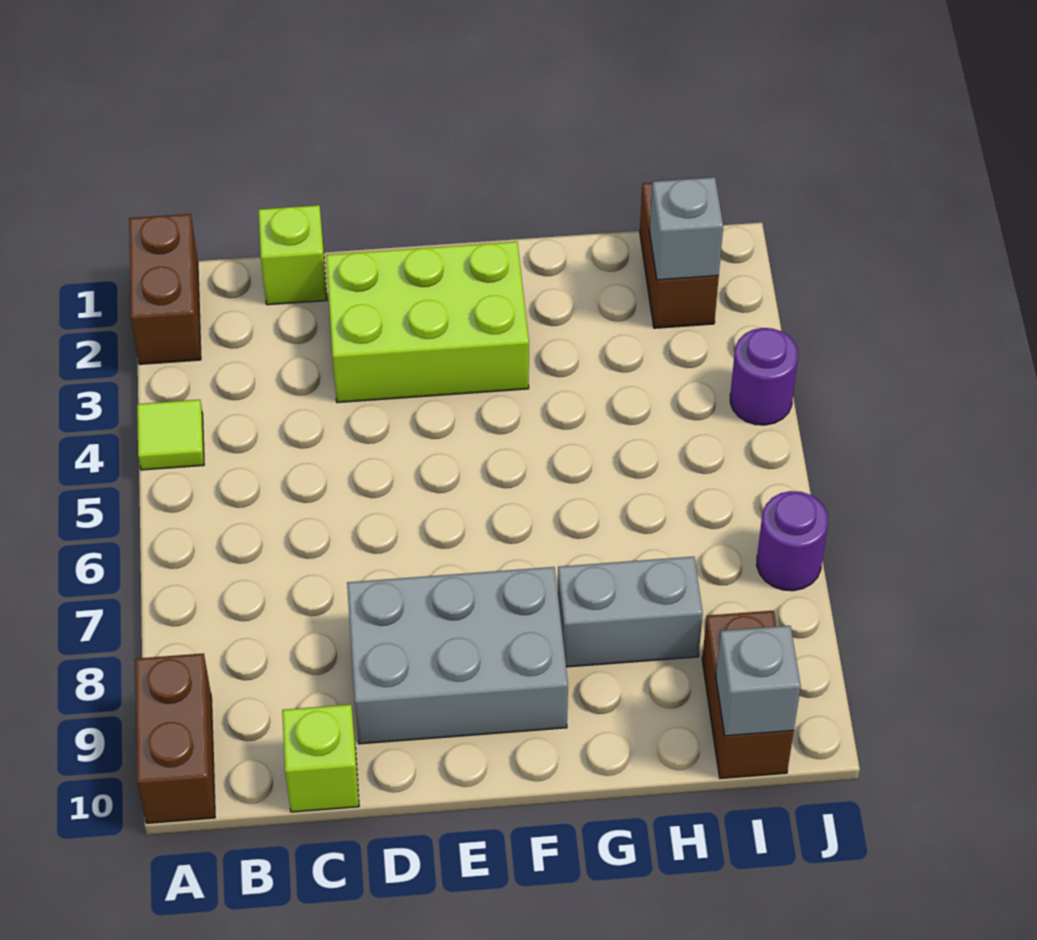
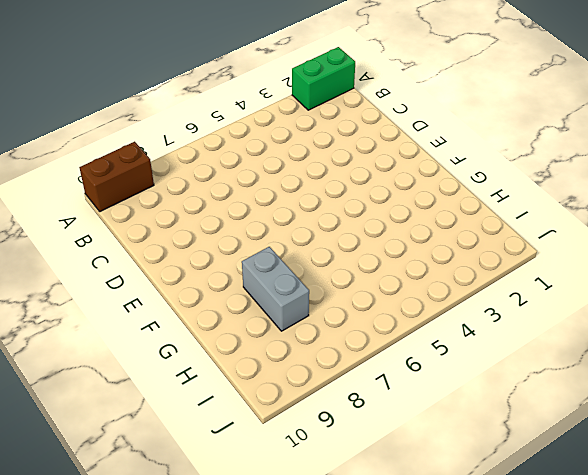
green brick A1:A2 level 1 -> brown brick A1:A2 level 1
none -> lime tile A4 level 1
none -> lime brick C1 level 1
none -> lime brick C10 level 1

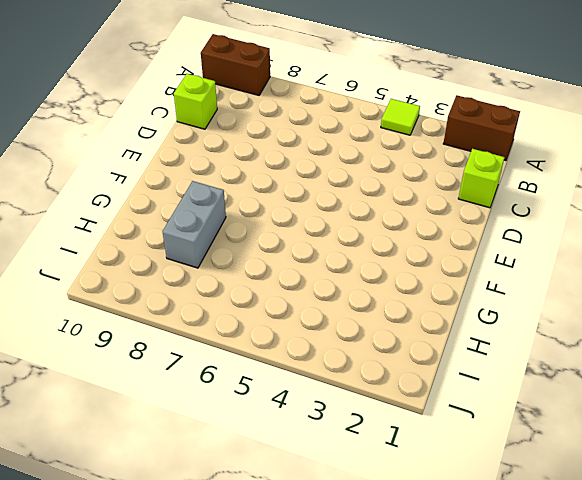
none -> lime brick D2:F3 level 1
none -> grey brick D8:F9 level 1
none -> brown brick I1:I2 level 1

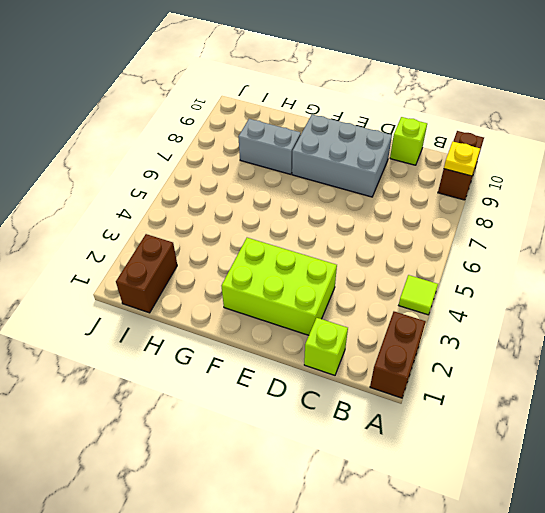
yellow plate A9 level 2 -> none
none -> brown brick I9:I10 level 1
none -> purple round brick J4 level 1
none -> purple round brick J7 level 1

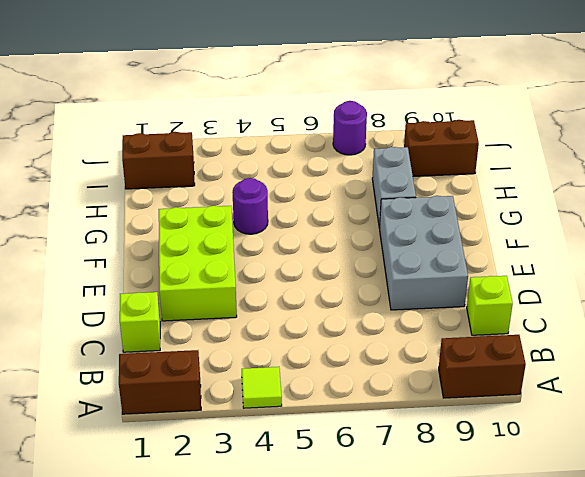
purple round brick G4 level 1 -> purple round brick J4 level 1
none -> grey brick I2 level 2
none -> grey brick I10 level 2

